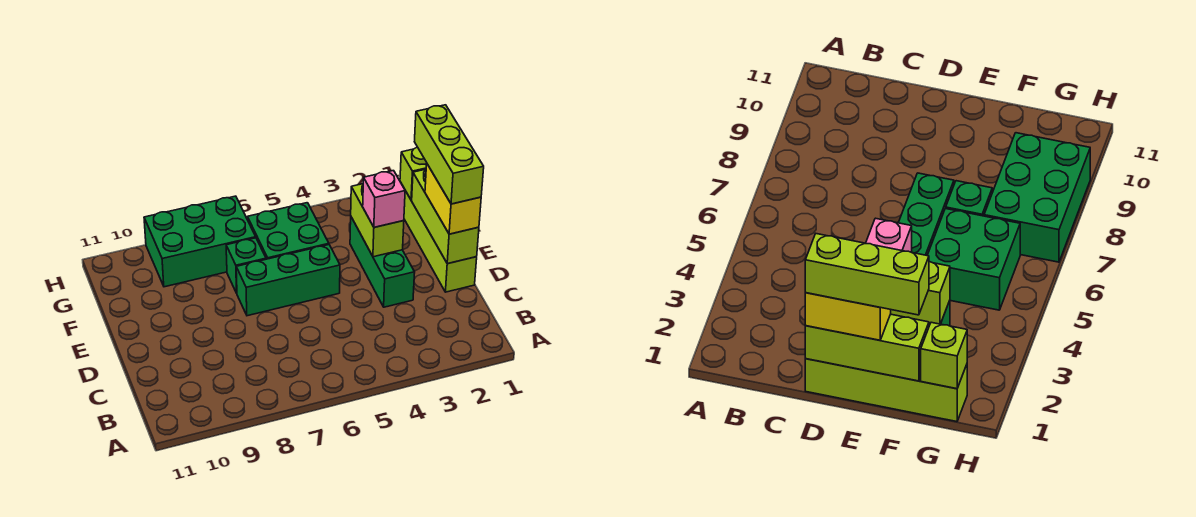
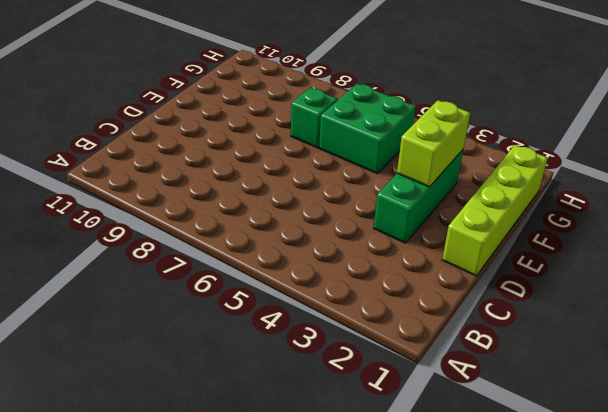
none -> green brick E5:E7 level 1
none -> green brick G7:H9 level 1
none -> lime brick D1:F1 level 2

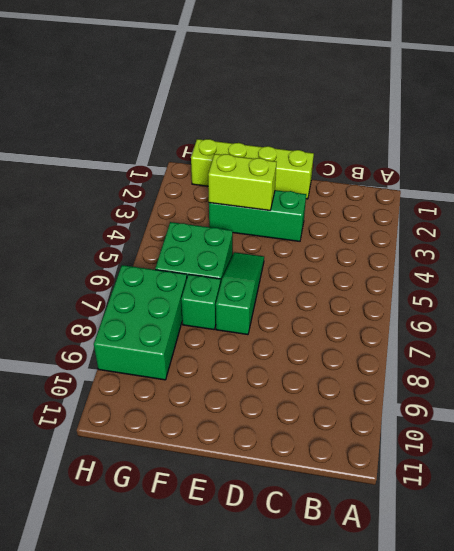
green slope E5:E7 level 1 top 7 -> green brick E5:E7 level 1
none -> lime brick D1:F1 level 2
none -> lime brick G1 level 2
none -> yellow brick D1:E1 level 3

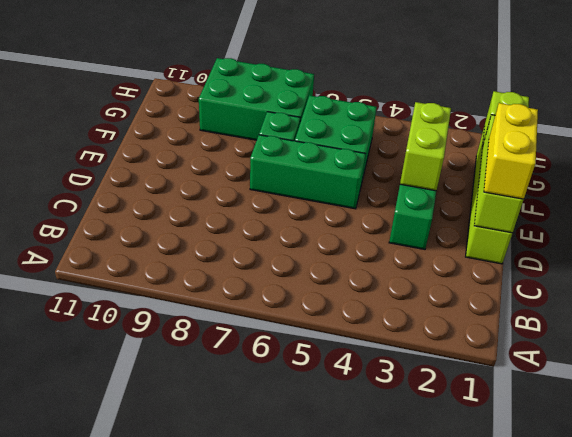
none -> pink brick E3 level 3
none -> lime brick D1:F1 level 4

